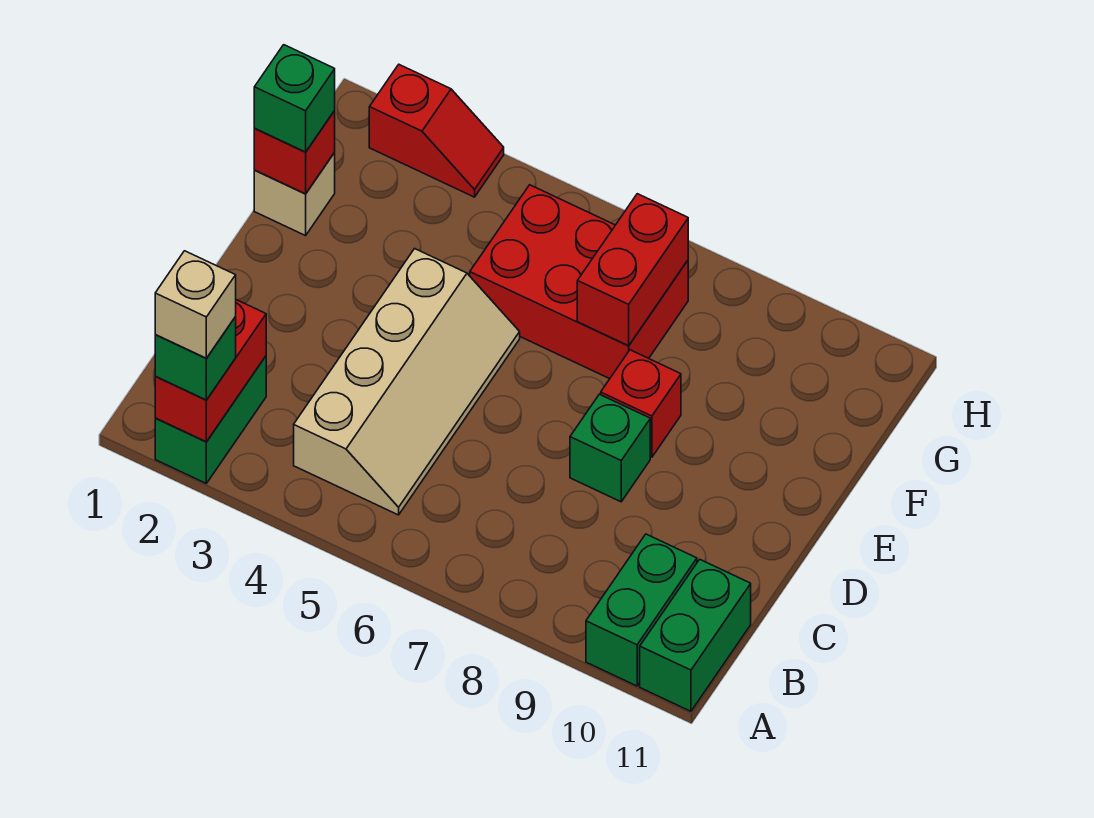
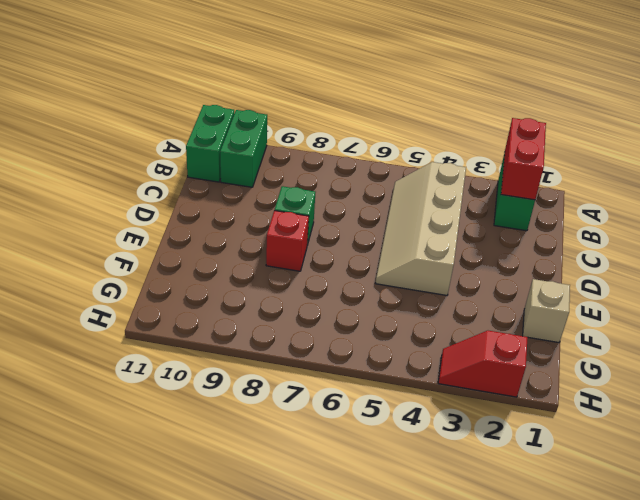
none -> red brick F5:G7 level 1
none -> red brick F1 level 2
none -> red brick F7:G7 level 2

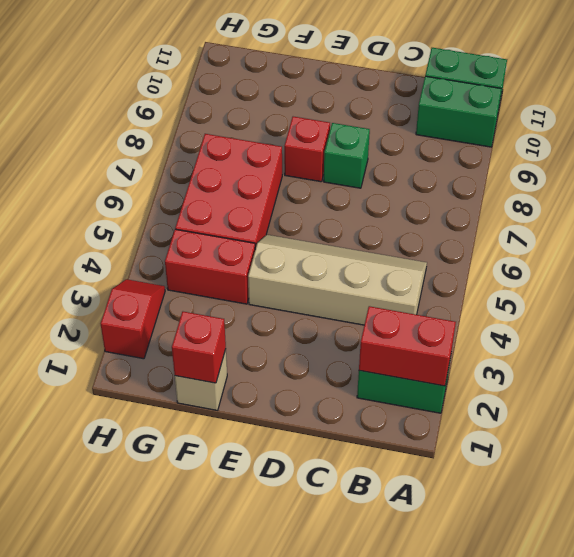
red brick F4:G4 level 1 -> red brick F7:G7 level 2
none -> green brick A2 level 3
none -> green brick F1 level 3
none -> tan brick A2 level 4

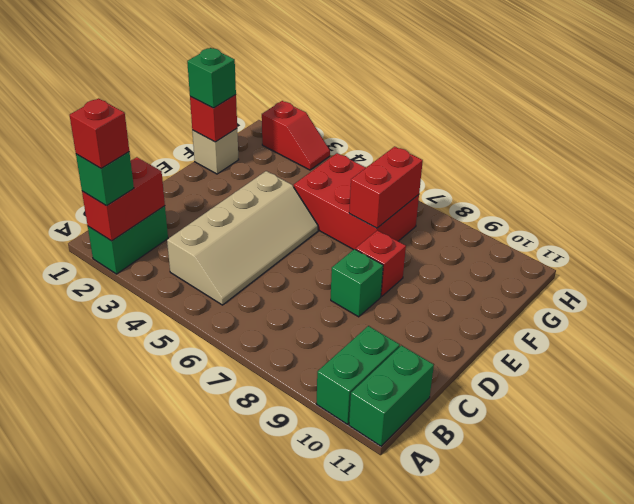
red brick A2 level 4 -> tan brick A2 level 4

